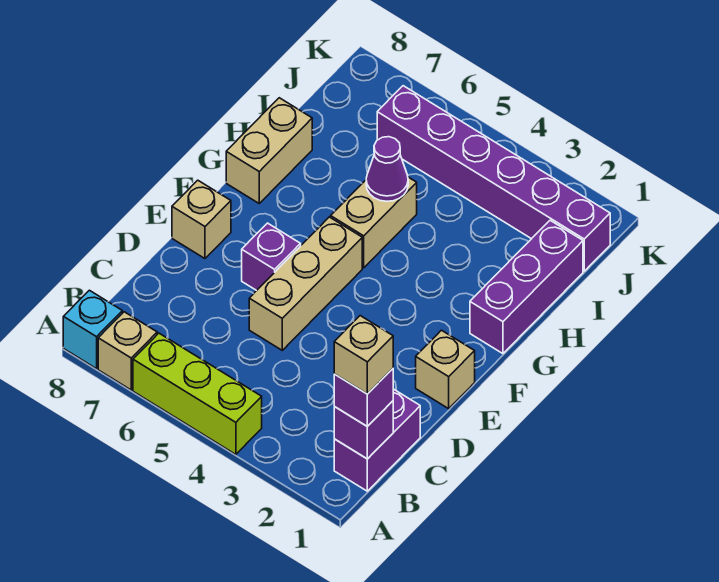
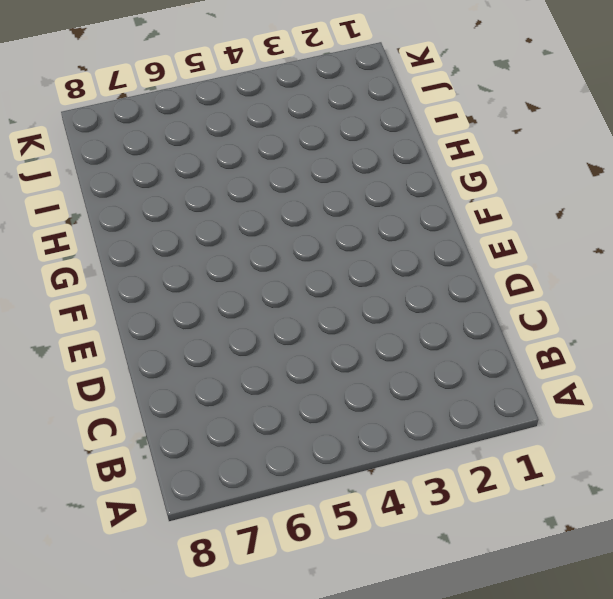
none -> lime brick A4:A6 level 1
none -> tan brick A7 level 1
none -> cyan brick A8 level 1

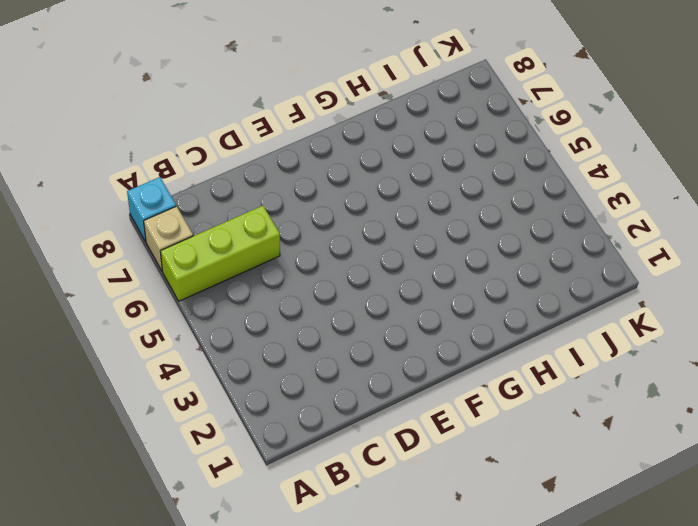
lime brick A6:C6 level 1 -> lime brick A4:A6 level 1
none -> purple brick B1:C1 level 1
none -> tan brick D5:F5 level 1
none -> tan brick E1 level 1

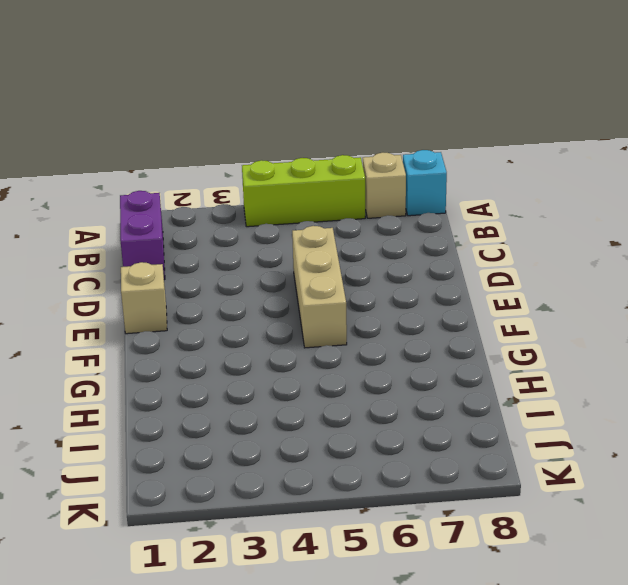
none -> purple brick E6 level 1
none -> tan brick E8 level 1
none -> purple brick G1:I1 level 1

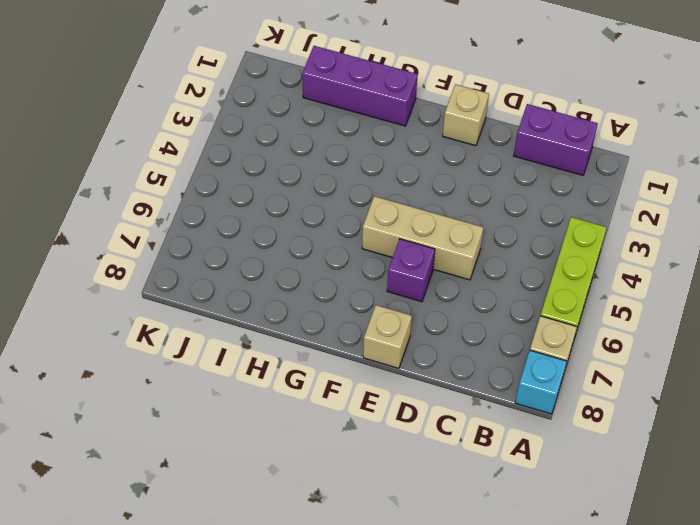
none -> tan brick G5:H5 level 1
none -> tan brick G8:H8 level 1
none -> purple brick J1:J6 level 1

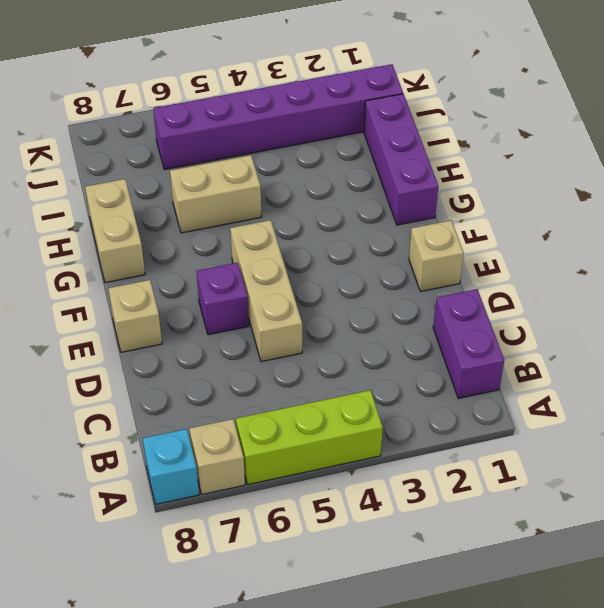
tan brick H5:H6 level 1 -> tan brick G5:H5 level 1
none -> purple brick B1 level 2
none -> purple cone H5 level 2
none -> purple brick B1 level 3

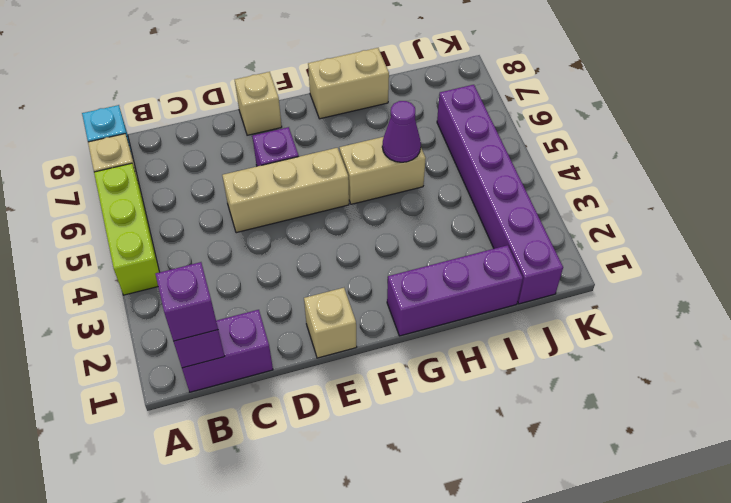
none -> tan brick B1 level 4

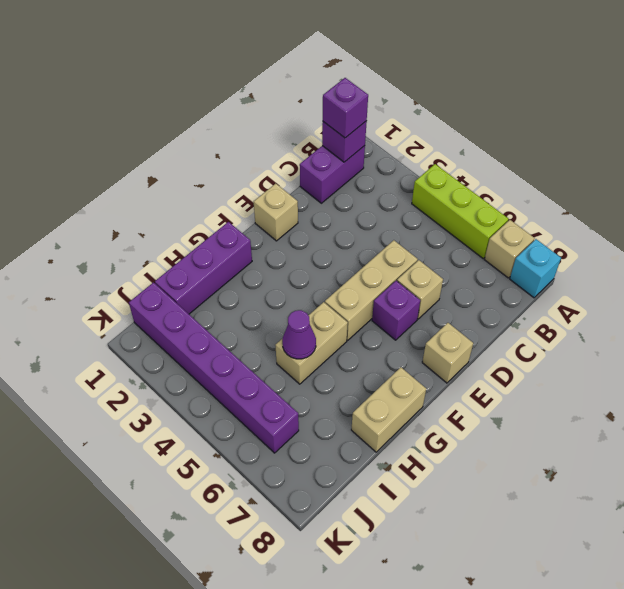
tan brick D6 level 1 -> tan brick B1 level 4

